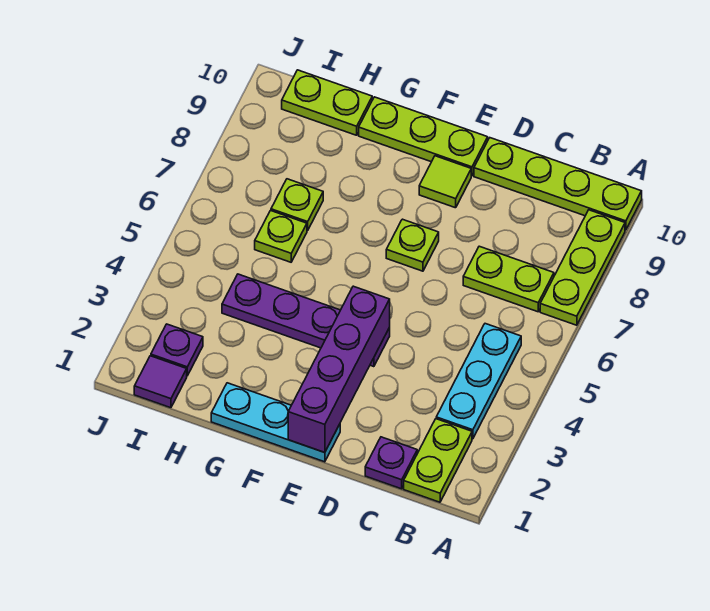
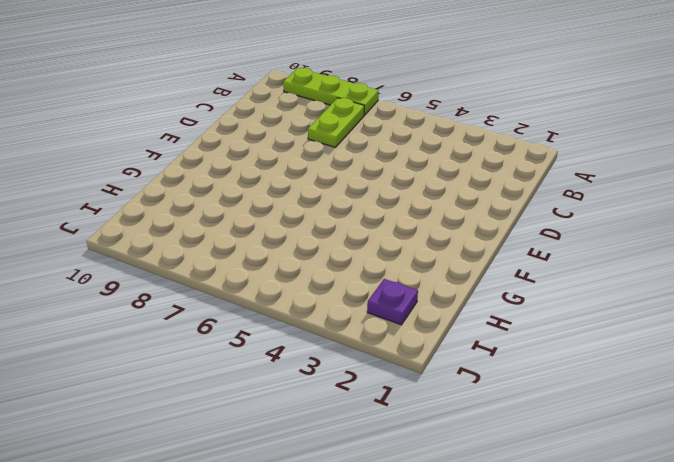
none -> lime plate A10:D10 level 1
none -> lime plate B1:B2 level 1
none -> cyan plate B3:B5 level 1

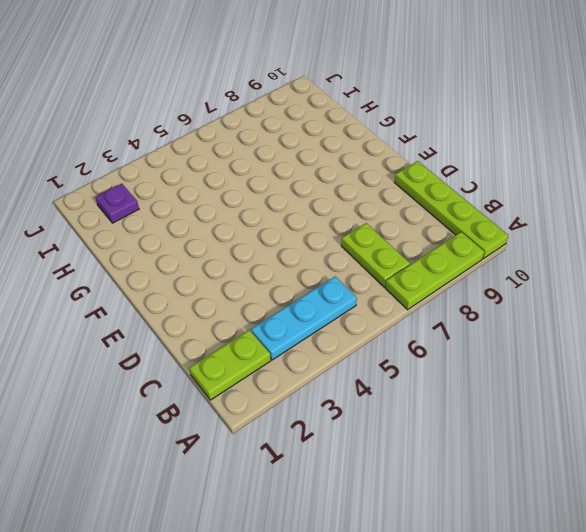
none -> purple plate C1 level 1
none -> cyan plate E1:G1 level 1
none -> purple plate E4:H4 level 1

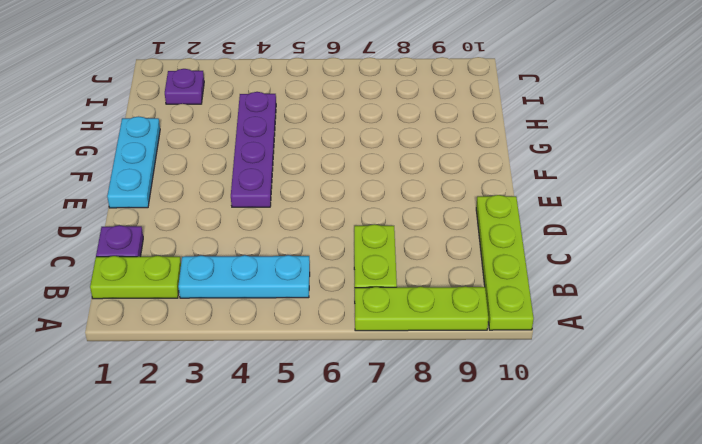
none -> lime plate E7 level 1
none -> lime tile E9 level 1
none -> lime plate E10:G10 level 1

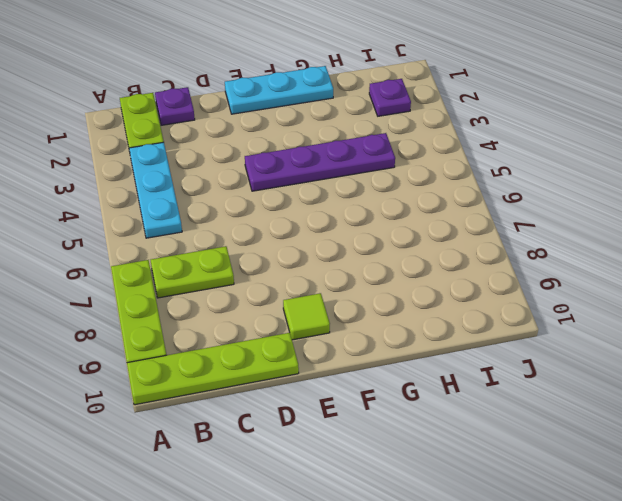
none -> lime plate E7 level 1
none -> lime plate E10:G10 level 1
none -> lime plate H6 level 1

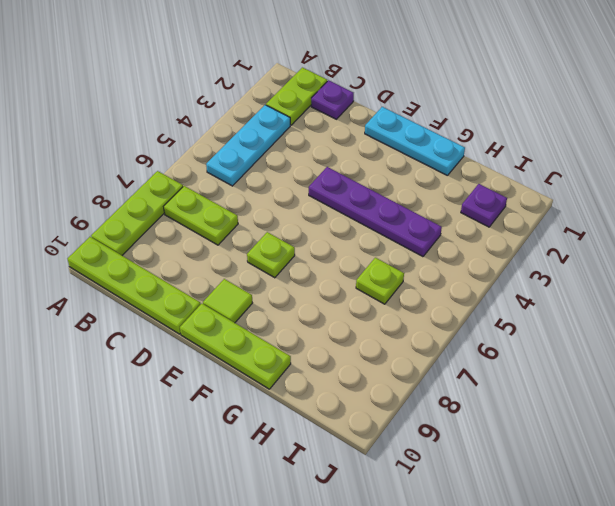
none -> lime plate H7 level 1
none -> lime plate H10:I10 level 1
none -> purple tile I1 level 1

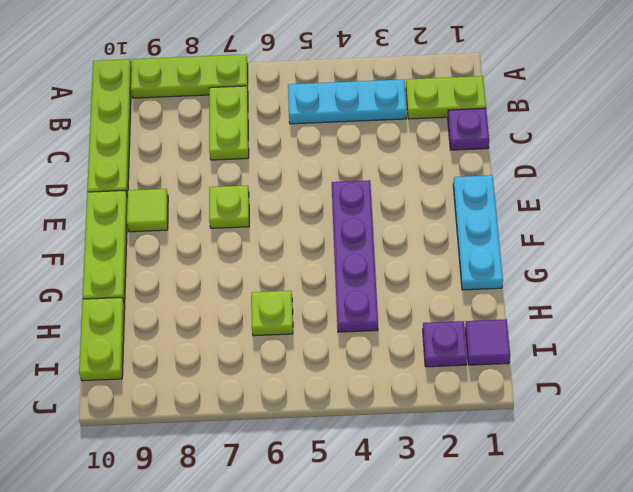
none -> lime plate H7 level 1
none -> purple brick E1:E4 level 2

